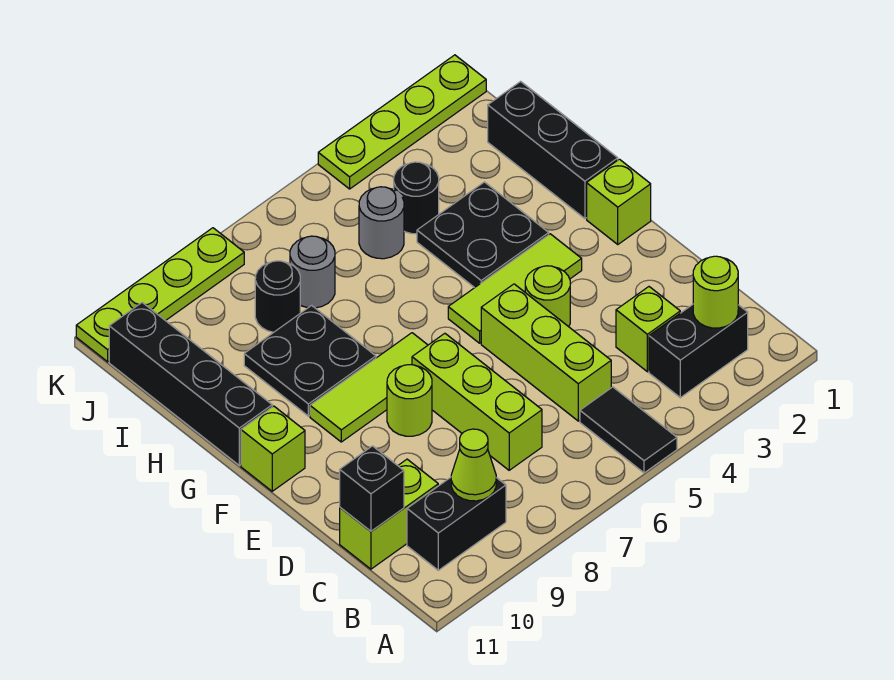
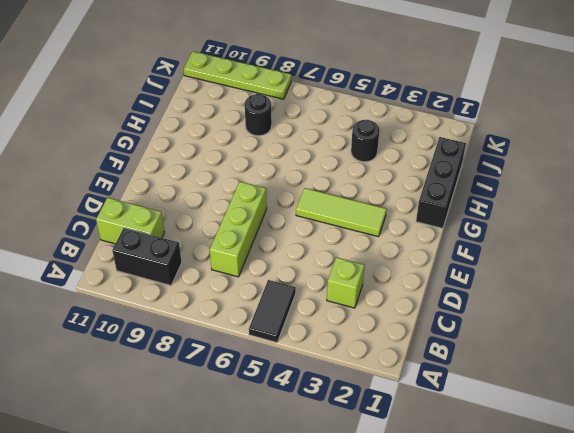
none -> black brick B2:B3 level 1
none -> lime brick C5:E5 level 1
none -> lime round brick E4 level 1

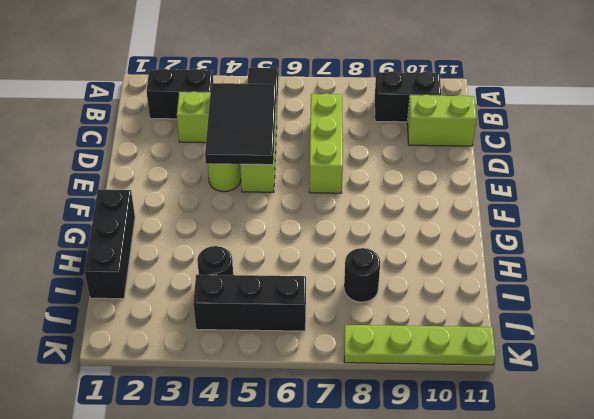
black tile C4:E5 level 2 -> none
black brick J4:J6 level 1 -> none
none -> lime round brick E8 level 1
none -> lime brick F1 level 1
none -> lime tile F3:F5 level 1

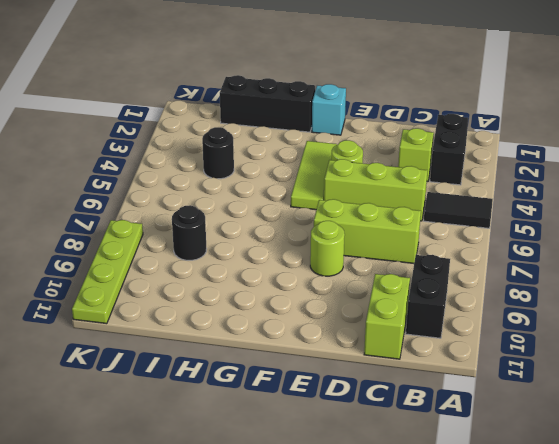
cyan brick F1 level 1 -> lime brick F1 level 1
none -> lime tile F7:F9 level 1
none -> lime brick F11 level 1
none -> black plate G3:H4 level 1

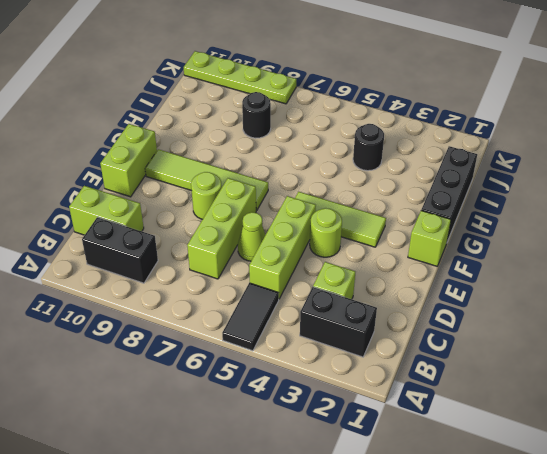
lime cone D6 level 1 -> lime cone B9 level 2
lime brick E11:F11 level 1 -> lime brick F11 level 1
lime tile F7:F10 level 1 -> lime tile F7:F9 level 1
none -> black plate G3:H4 level 1
none -> black plate G8:H9 level 1
none -> black brick G11:J11 level 1

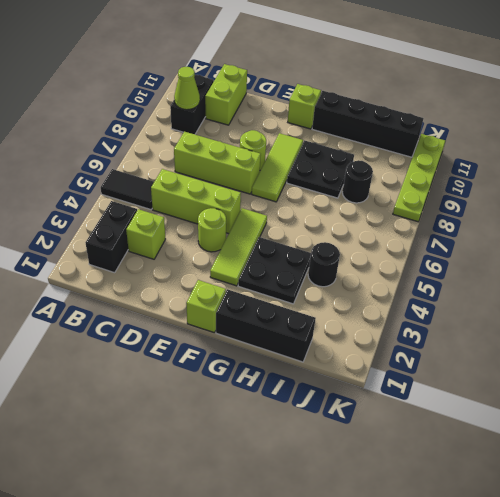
none -> grey round brick I5 level 1
none -> grey round brick I7 level 1
none -> lime plate K1:K4 level 1

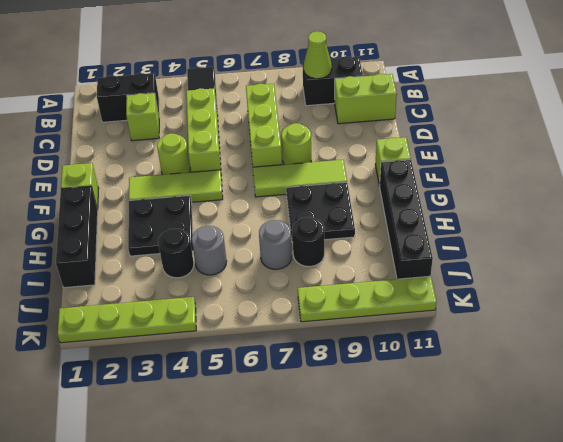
none -> lime round brick B2 level 2
none -> black brick C11 level 2

